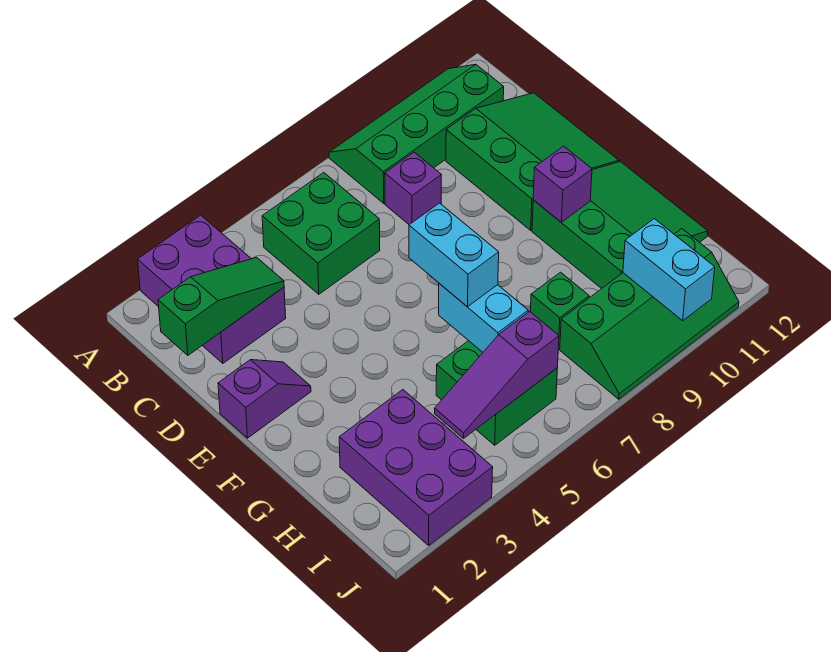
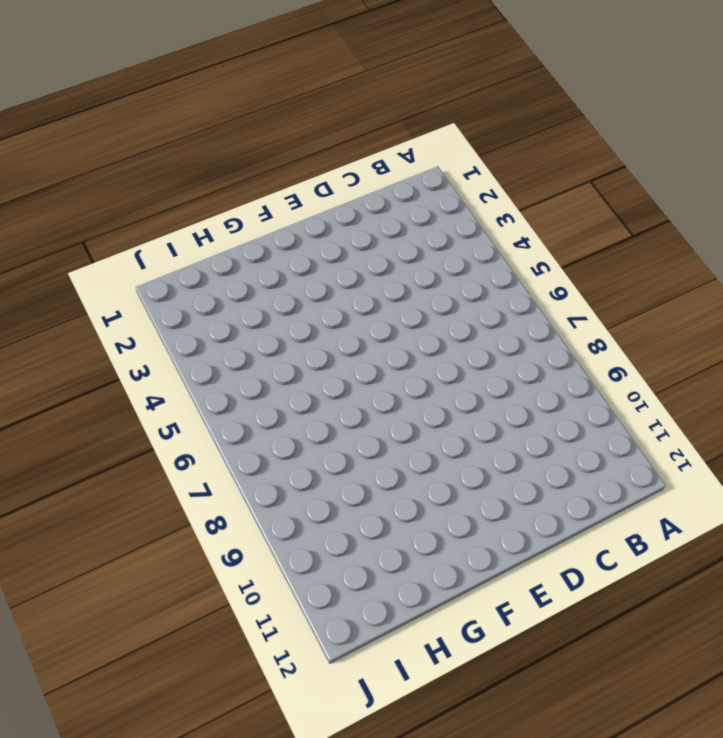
none -> purple brick A2:C3 level 1
none -> green slope A8:B11 level 1 top B
none -> green brick B5:C6 level 1

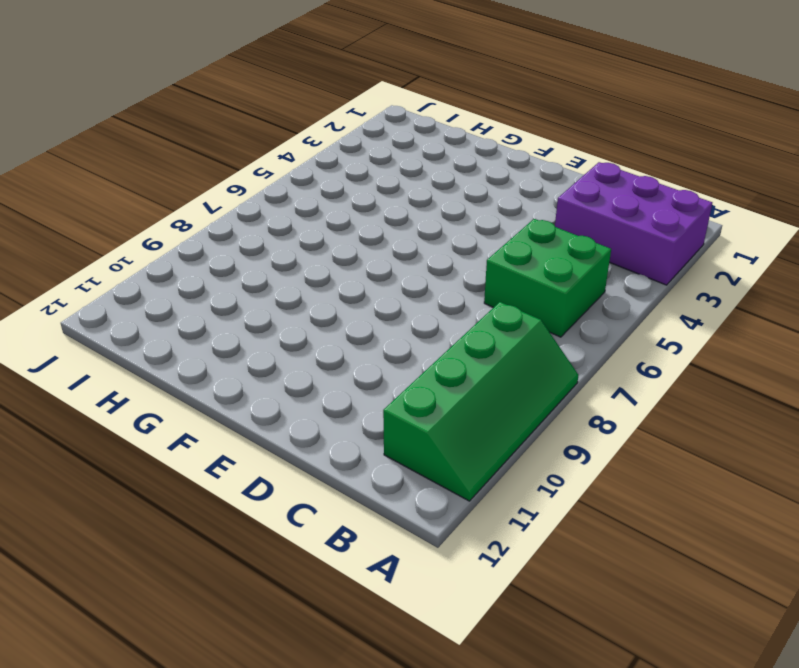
none -> purple brick C8 level 1
none -> green slope C10:E12 level 1 top 10
none -> purple slope E1:E2 level 1 top 1

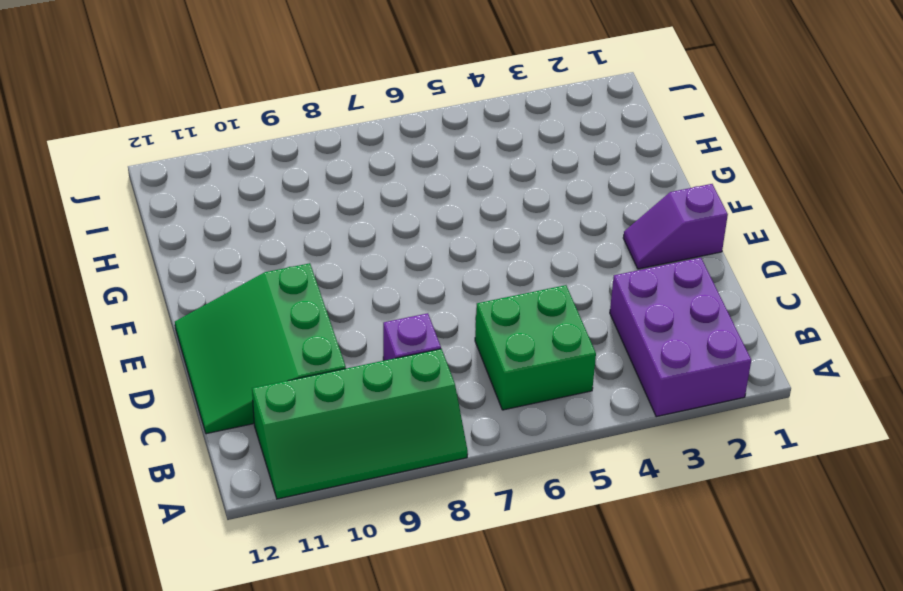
none -> green slope F10:H12 level 1 top 10
none -> purple brick H2:J3 level 1
none -> green brick H5:I6 level 1

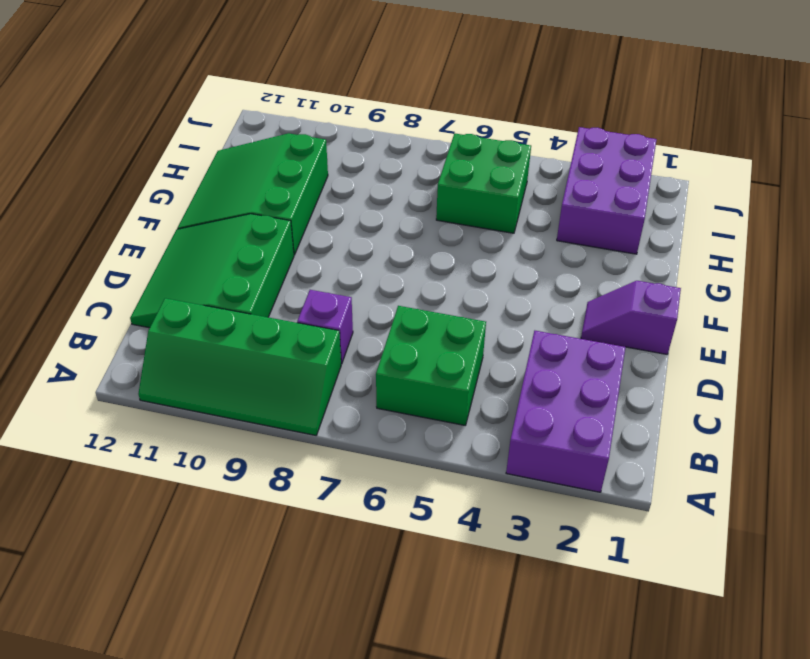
none -> green brick H8 level 1
none -> green slope I8:J11 level 1 top I
none -> green slope C1:C3 level 2 top 1

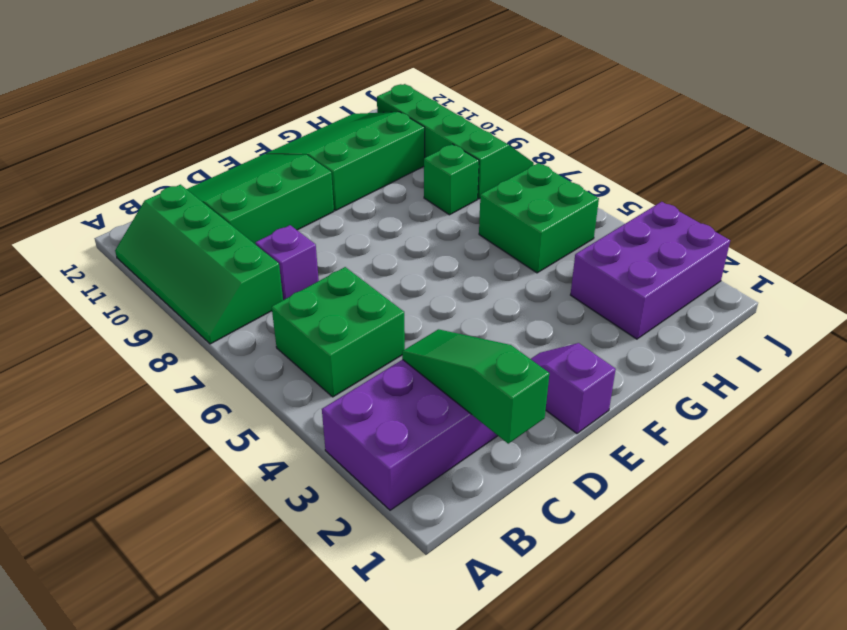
none -> purple brick F10 level 2
none -> cyan brick G6:H6 level 2
none -> purple slope I4:I6 level 2 top 6

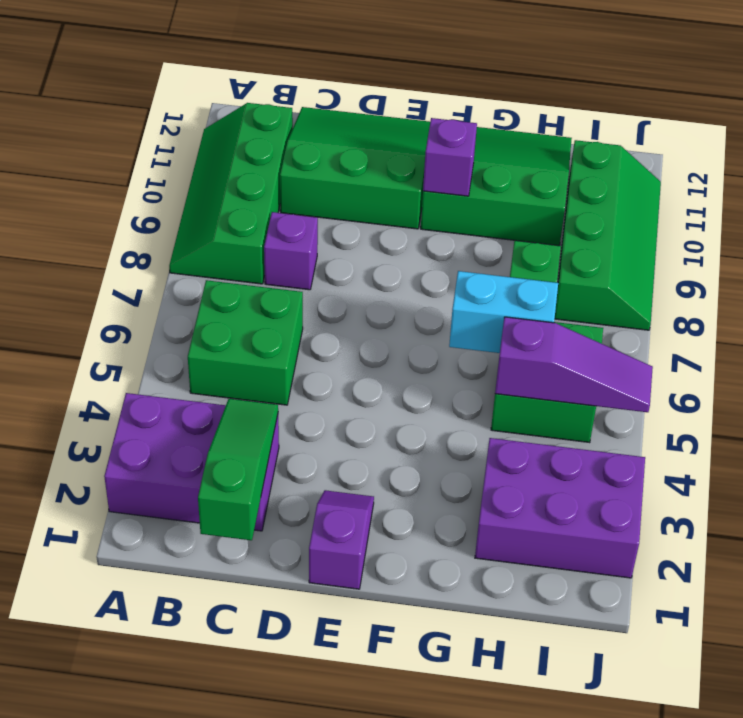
purple slope H5:J5 level 2 top H -> purple slope I4:I6 level 2 top 6
none -> cyan brick I10:J10 level 2
none -> cyan brick F6:G6 level 3

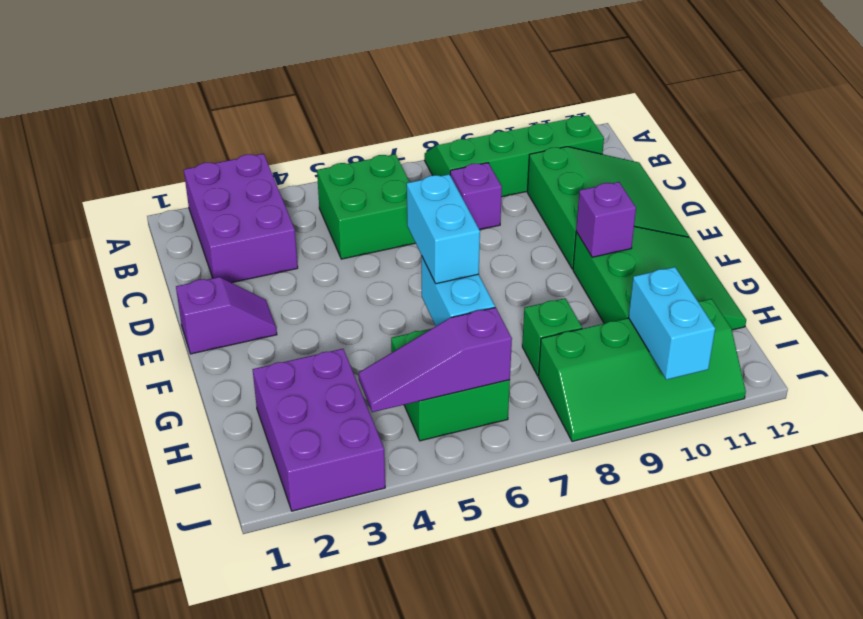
none -> green slope C1:C3 level 2 top 1

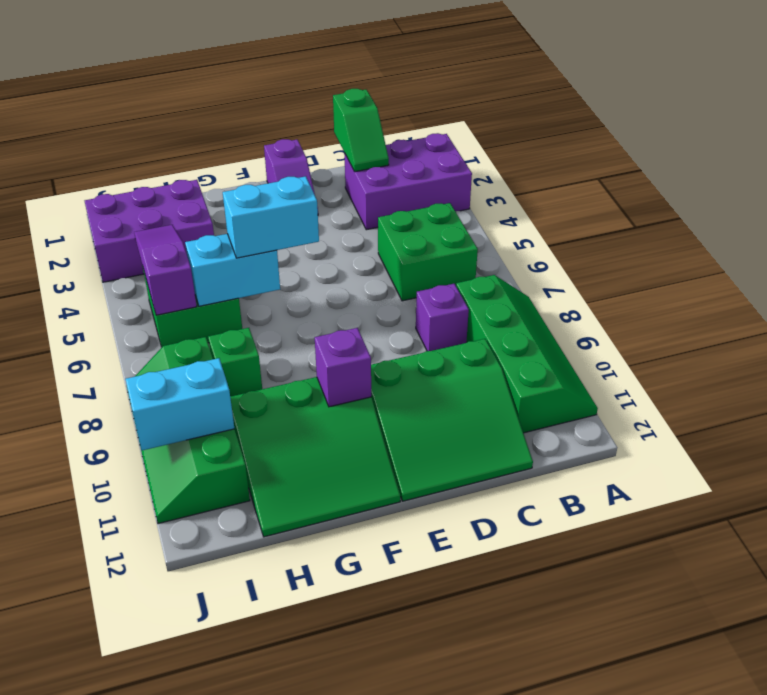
green slope C1:C2 level 2 top 1 -> green slope C1:C3 level 2 top 1

